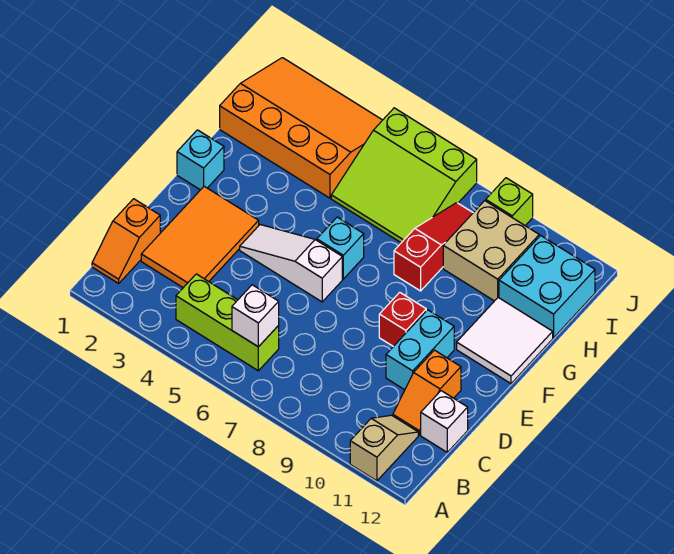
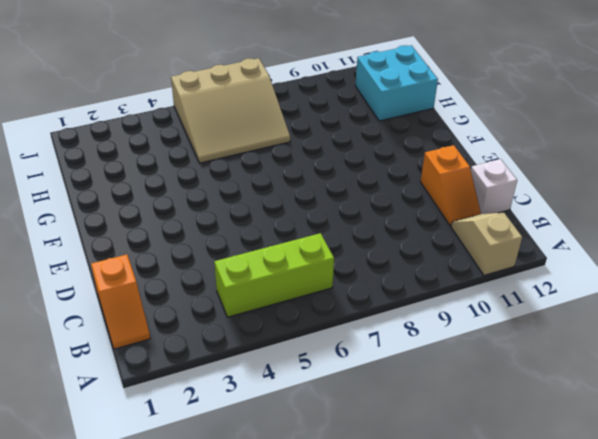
tan slope H5:J7 level 1 top J -> lime slope H5:J7 level 1 top J
none -> orange tile C2:E3 level 1
none -> cyan brick D10:E10 level 1
none -> white slope E4:E6 level 1 top 6

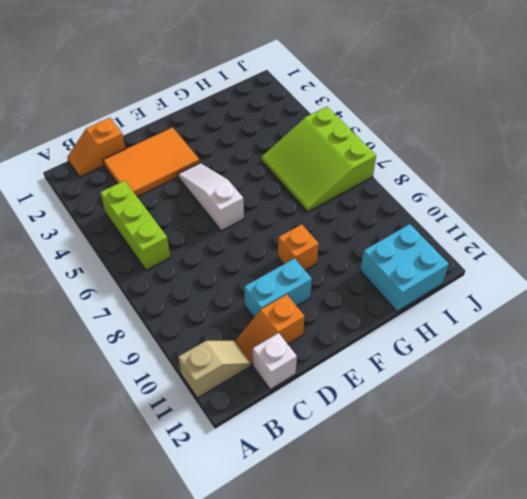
orange brick F9 level 1 -> none
none -> red brick E9 level 1
none -> cyan brick F1 level 1
none -> cyan brick F6 level 1

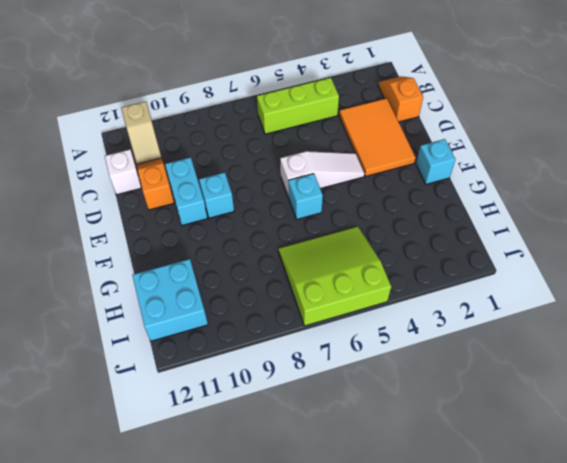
cyan brick E9 level 1 -> red brick E9 level 1
none -> white tile F11:G12 level 1
none -> red slope G8:I8 level 1 top G
none -> orange slope H1:J4 level 1 top H

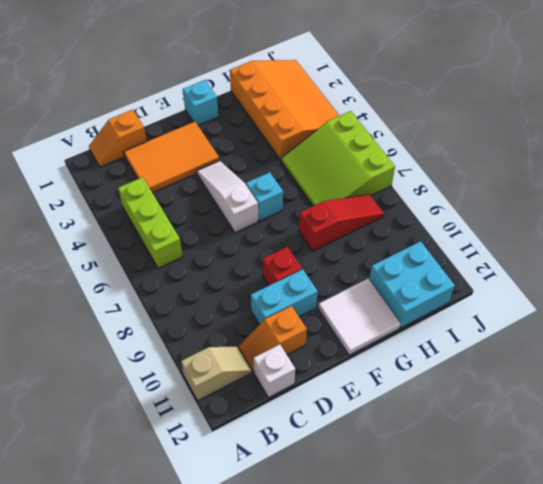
none -> tan brick H9:I10 level 1
none -> lime brick J9 level 1
none -> white brick B6 level 2

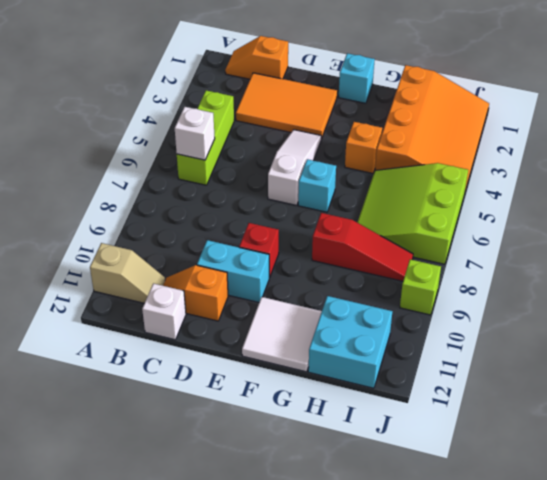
orange brick G4 level 1 -> none
none -> tan brick H9:I10 level 1

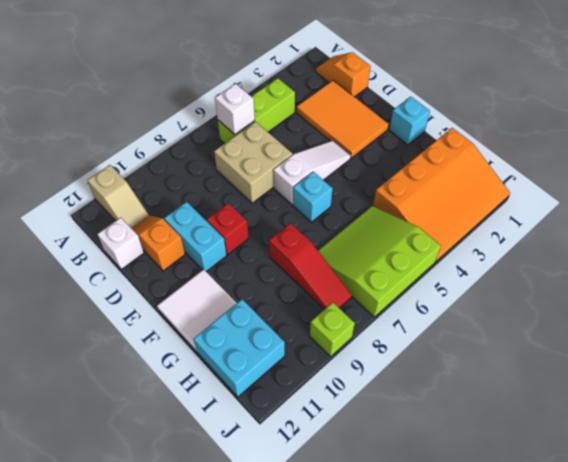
tan brick C6:D7 level 1 -> tan brick H9:I10 level 1

